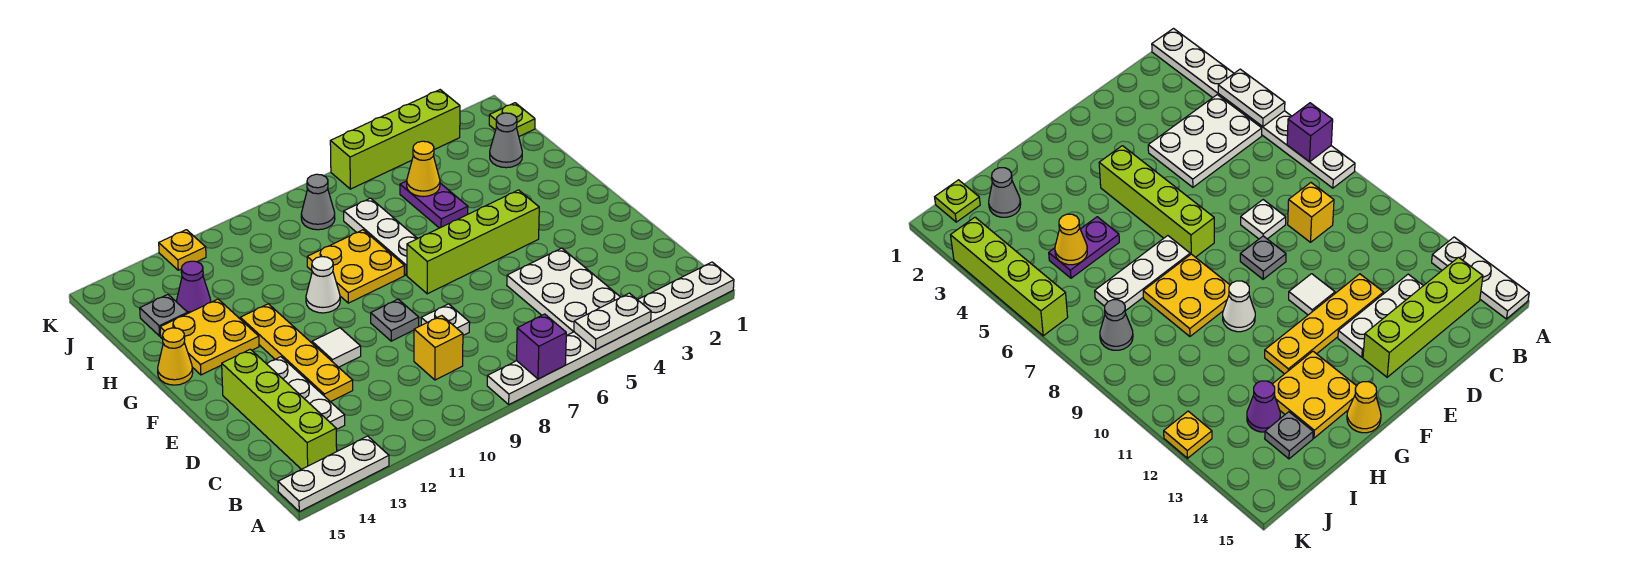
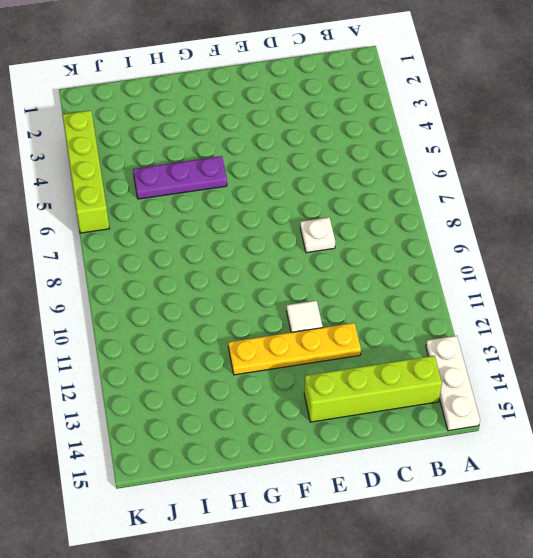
purple plate G5:I5 level 1 -> purple plate H5:I5 level 1
none -> white plate A1:A8 level 1
none -> white plate B4:D5 level 1
none -> yellow brick C9 level 1

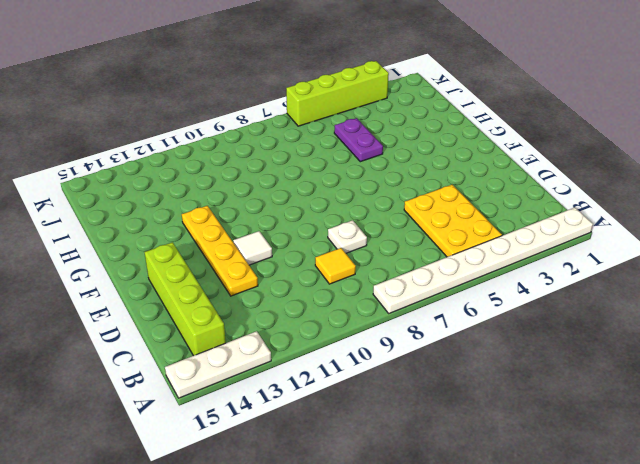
yellow plate B4:D5 level 1 -> white plate B4:D5 level 1
yellow tile C9 level 1 -> yellow brick C9 level 1
none -> white plate C13:E13 level 1
none -> grey plate E9 level 1
none -> lime brick F4:F7 level 1

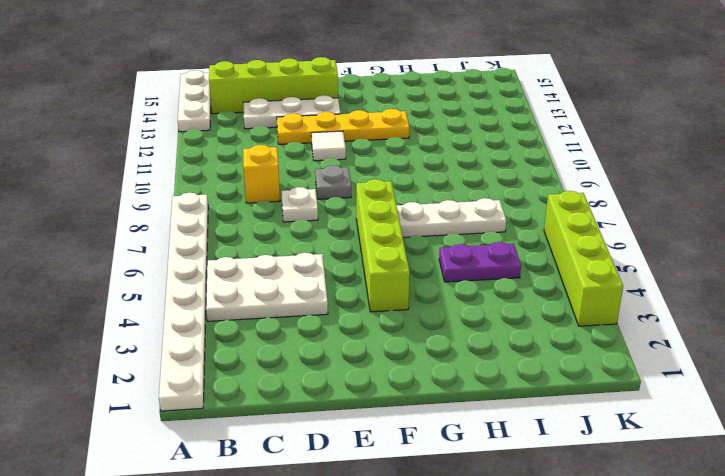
none -> yellow plate G8:H9 level 1
none -> white cone G10 level 1
none -> yellow plate G13:H14 level 1

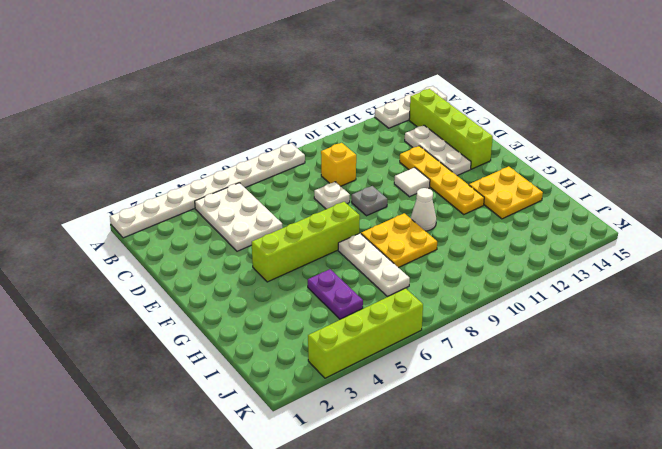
none -> yellow cone G15 level 1
none -> grey cone I2 level 1
none -> purple cone I13 level 1

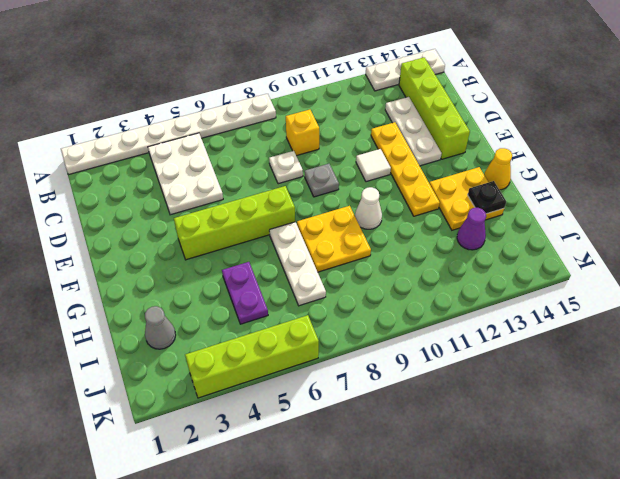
black plate H14 level 2 -> none
none -> grey plate I14 level 1
none -> lime plate J1 level 1
none -> grey cone J8 level 1

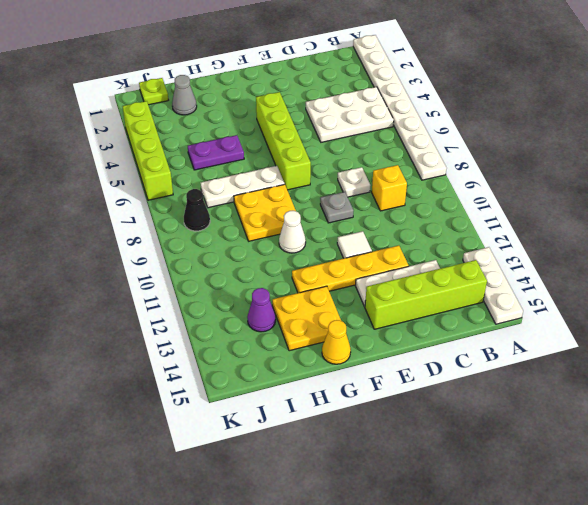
black cone J8 level 1 -> grey cone J8 level 1
none -> grey plate I14 level 1
none -> yellow plate K12 level 1
none -> white plate A4:A5 level 2

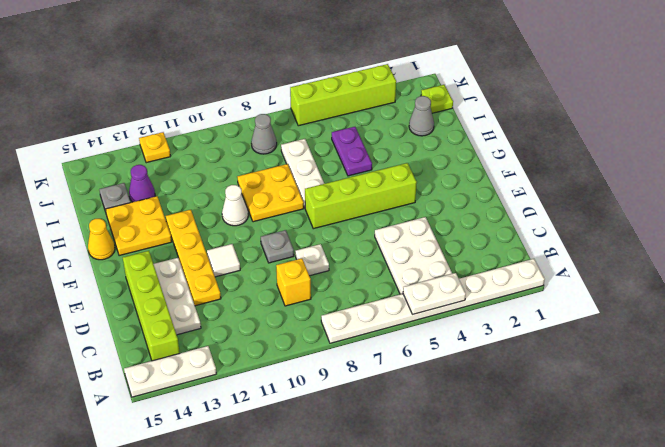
none -> purple brick A7 level 2
none -> yellow cone I5 level 2

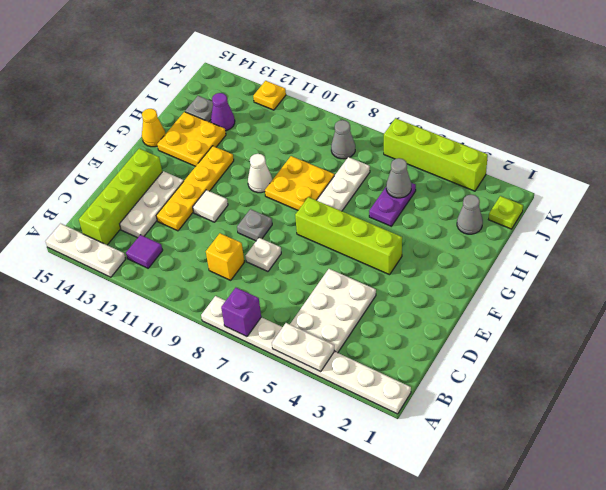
purple tile B12 level 1 -> none
grey cone I5 level 2 -> yellow cone I5 level 2

